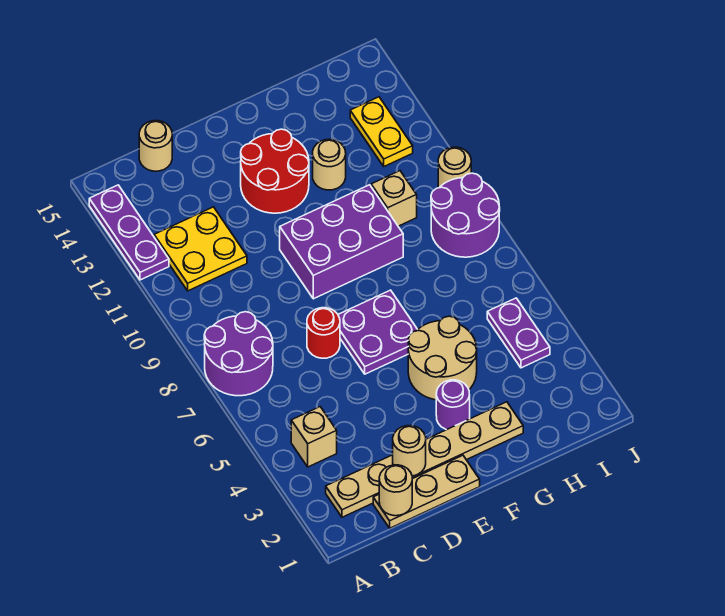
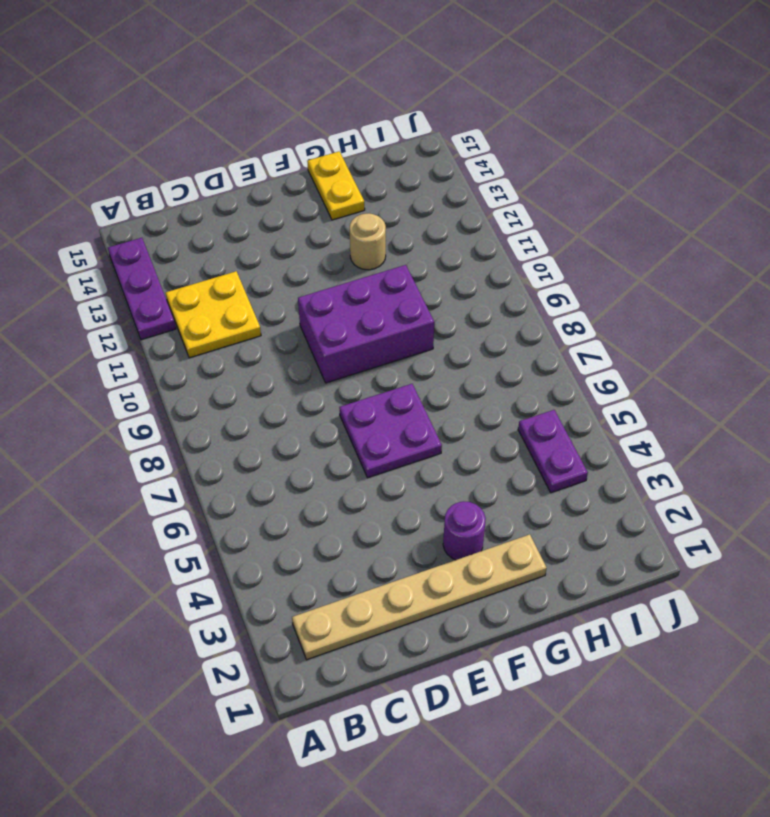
yellow plate G14:G15 level 1 -> yellow plate I12:I13 level 1
none -> purple round brick A7:B8 level 1
none -> tan brick B4 level 1
none -> tan plate C1:E1 level 1

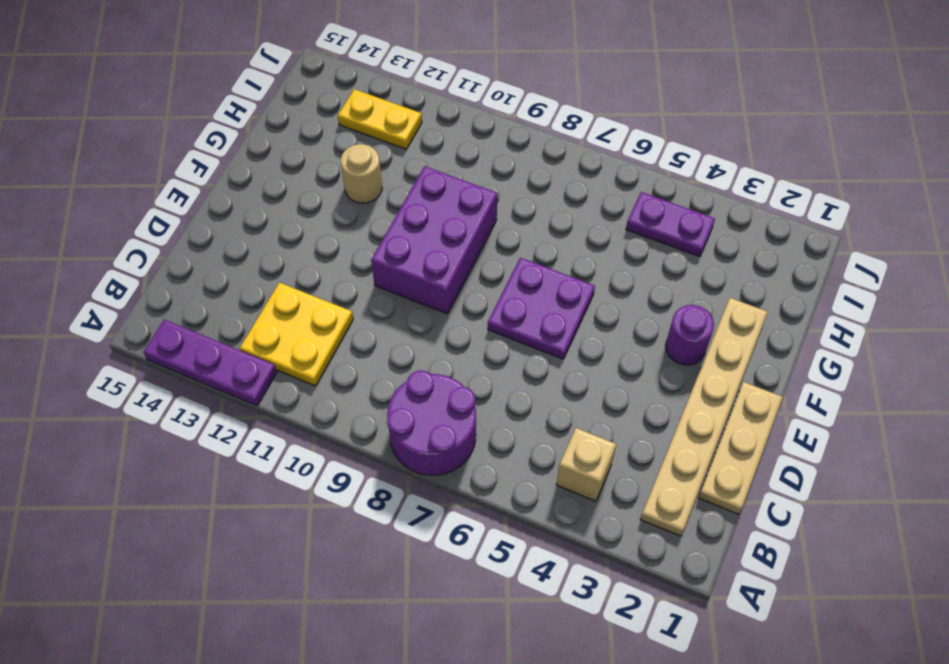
none -> tan round brick C15 level 1
none -> red round brick D7 level 1
none -> red round brick E12:F13 level 1

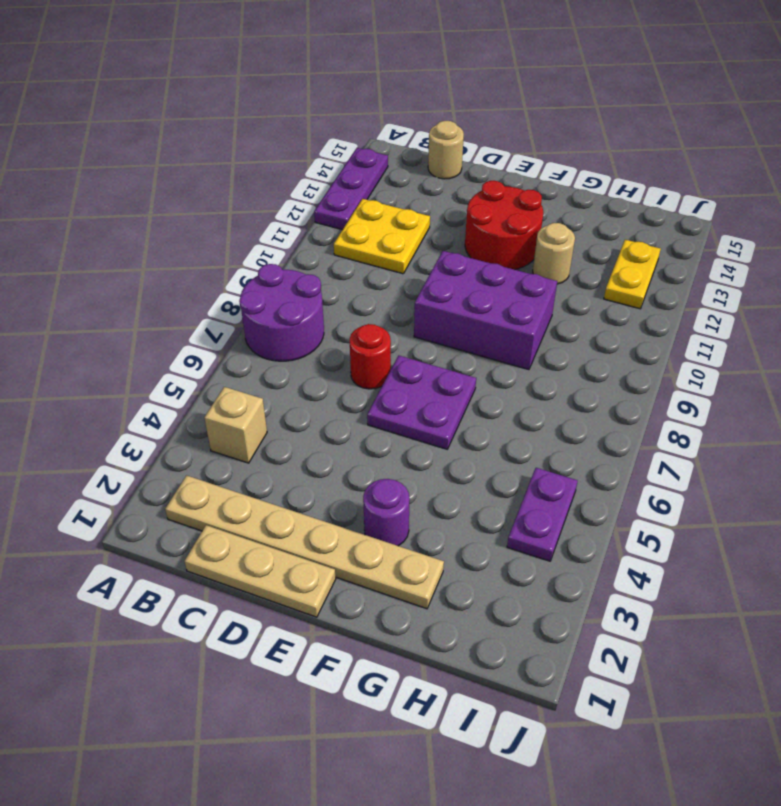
none -> tan round brick F4:G5 level 1
none -> tan brick H10 level 1
none -> purple round brick I8:J9 level 1

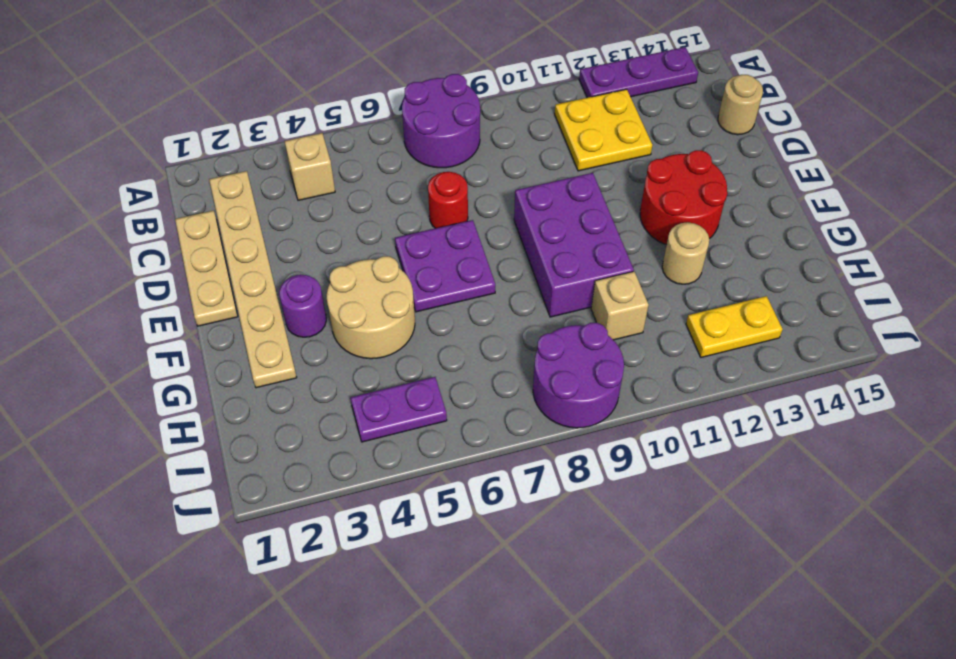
none -> tan round brick J10 level 1
none -> tan round brick C1 level 2
none -> tan round brick D2 level 2

